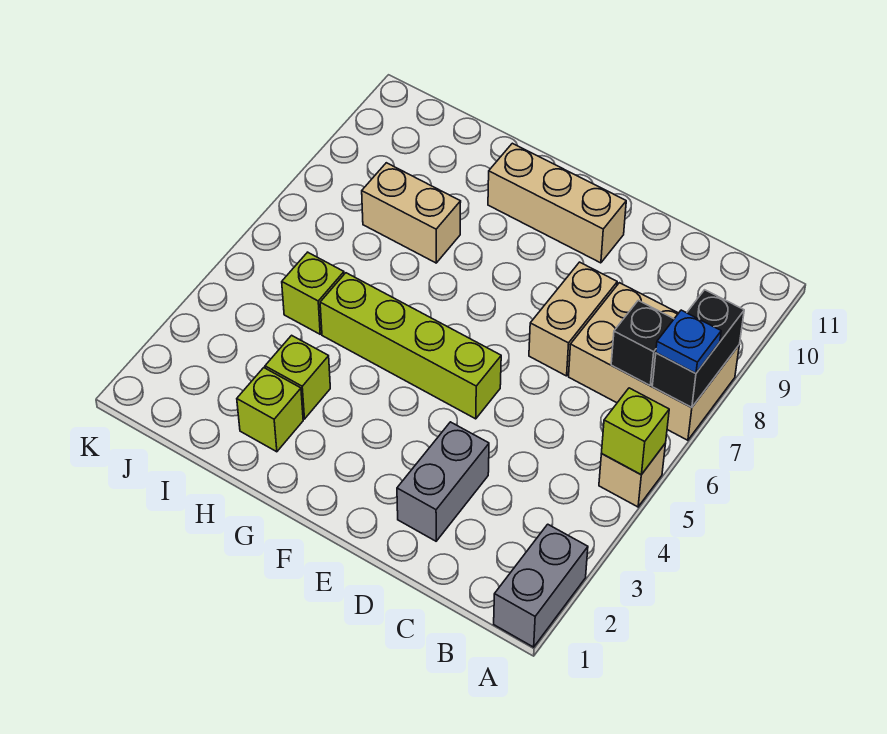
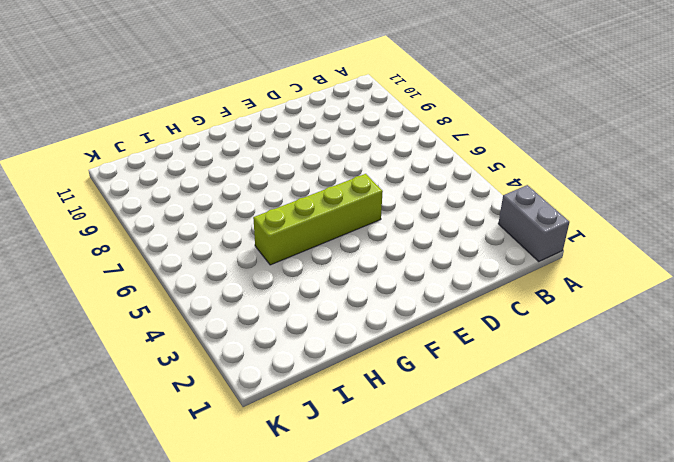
none -> tan brick A5 level 1
none -> tan brick A7:C8 level 1
none -> grey brick D2:D3 level 1

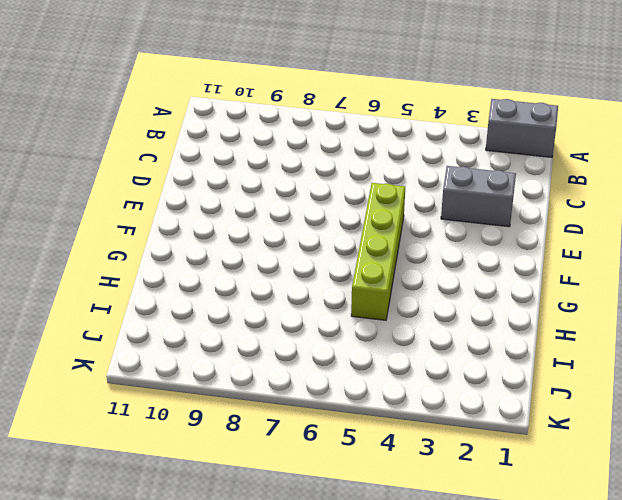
none -> tan brick A5 level 1
none -> tan brick A7:C8 level 1
none -> tan brick D7:D8 level 1

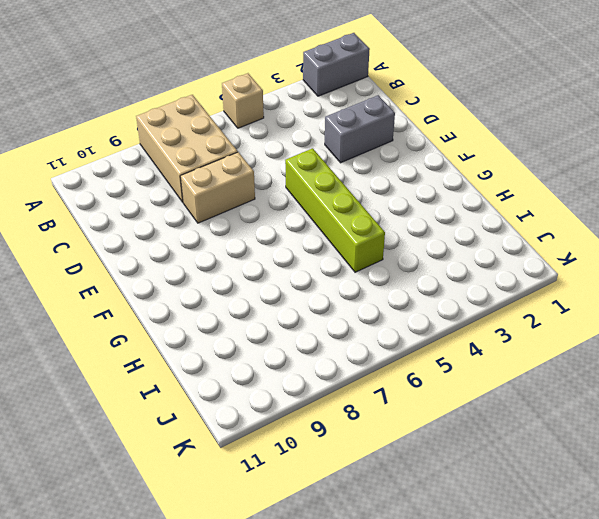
none -> tan brick E10:G10 level 1
none -> lime brick H2 level 1
none -> lime brick H3 level 1

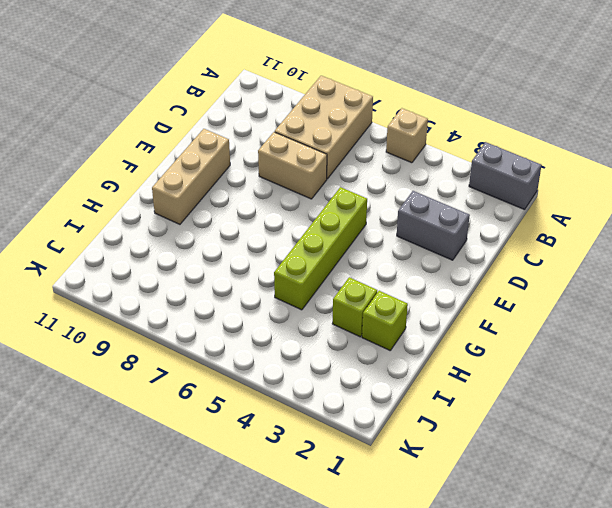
none -> tan brick H8:I8 level 1
none -> lime brick I5 level 1
none -> lime brick A5 level 2

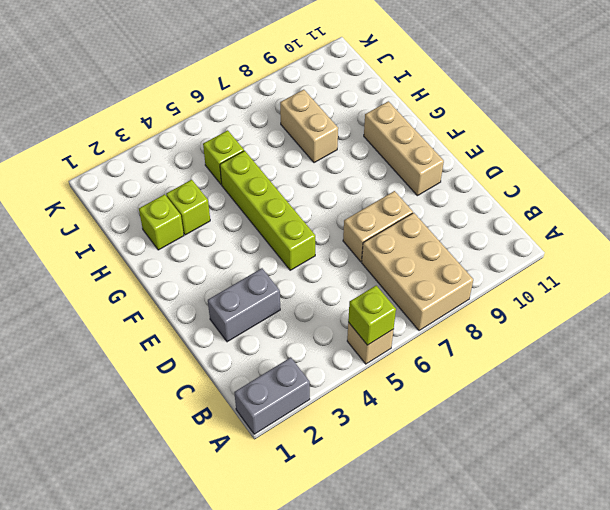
none -> black brick A7:A8 level 2
none -> black brick B7 level 2
none -> blue plate A7 level 3

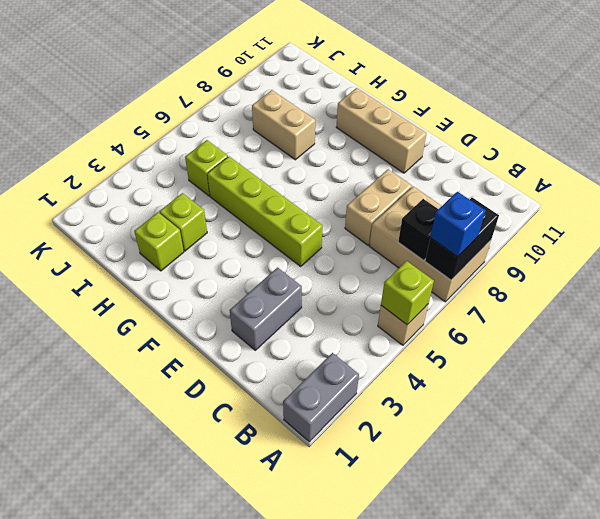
blue brick A7 level 3 -> blue plate A7 level 3

